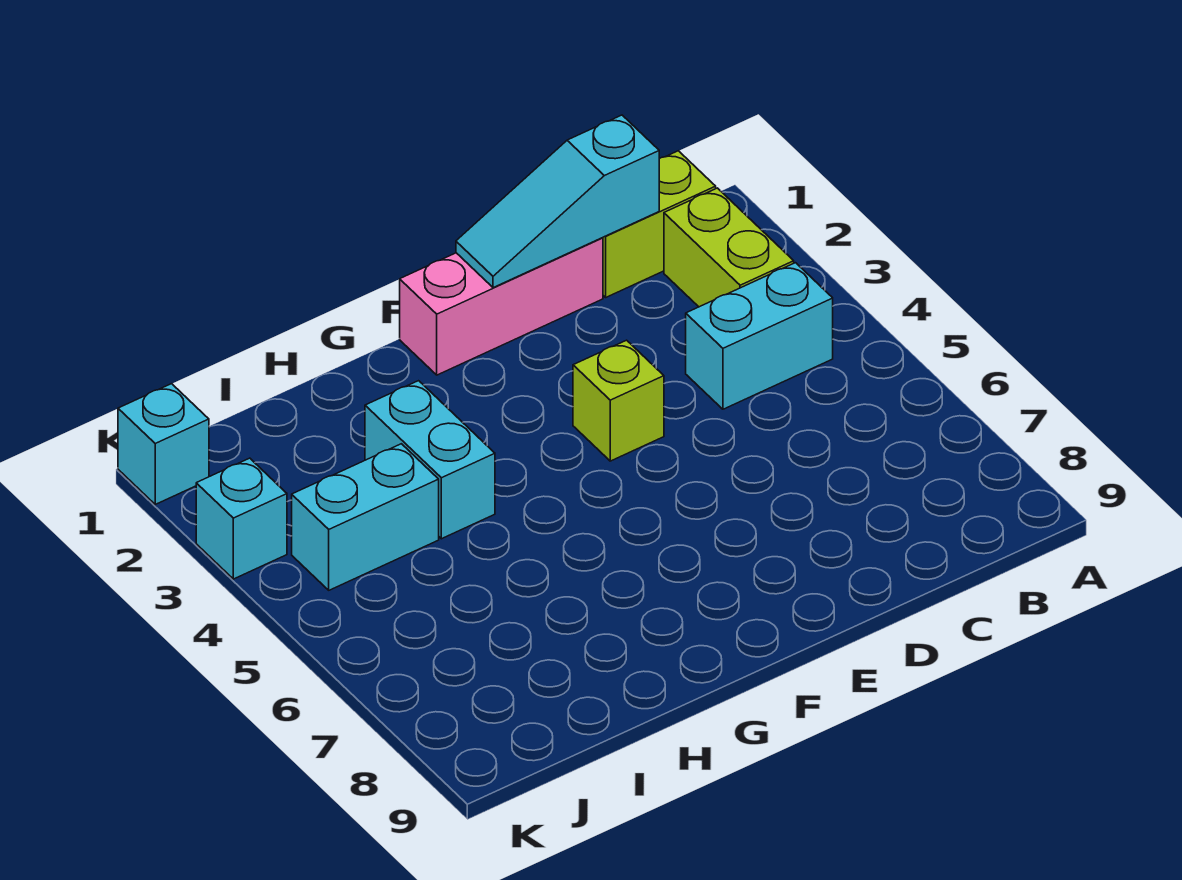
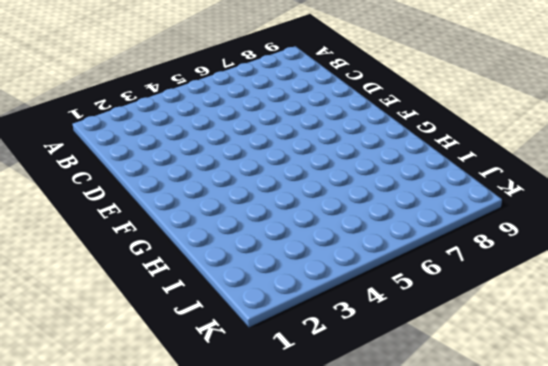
none -> lime brick B1:C1 level 1
none -> lime brick B2:B3 level 1

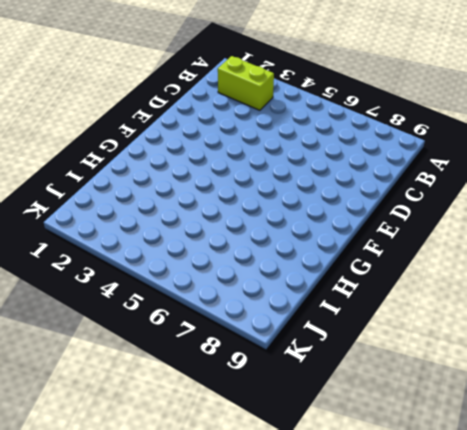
none -> lime brick B1:C1 level 1
none -> cyan brick B4:C4 level 1

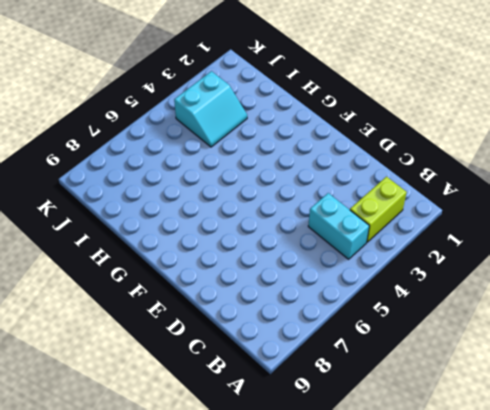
cyan slope I3:J4 level 1 top J -> cyan brick I4:J4 level 1
none -> lime brick B1:C1 level 1
none -> pink brick D1:F1 level 1

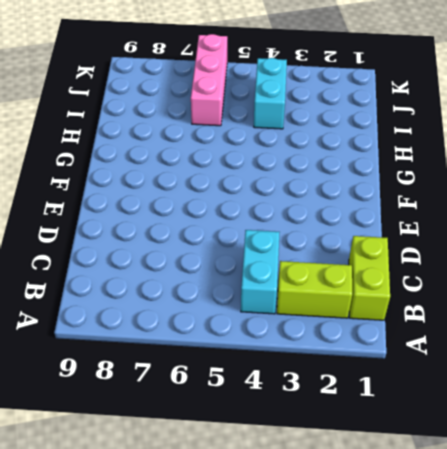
pink brick I6:K6 level 1 -> pink brick D1:F1 level 1
none -> lime brick E4 level 1
none -> cyan brick H3:H4 level 1

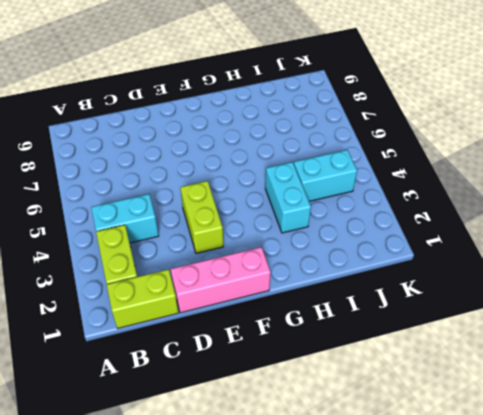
lime brick E3:E4 level 1 -> lime brick E4 level 1
none -> cyan brick K1 level 1
none -> cyan brick K3 level 1

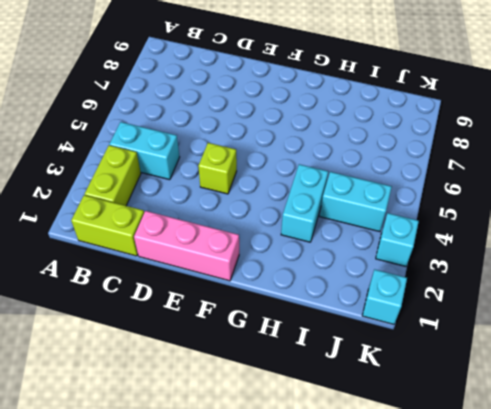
none -> cyan slope C1:E1 level 2 top C

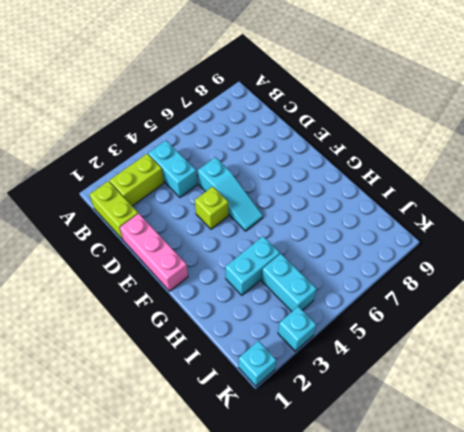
cyan slope D5:F5 level 1 top D -> cyan slope C1:E1 level 2 top C

